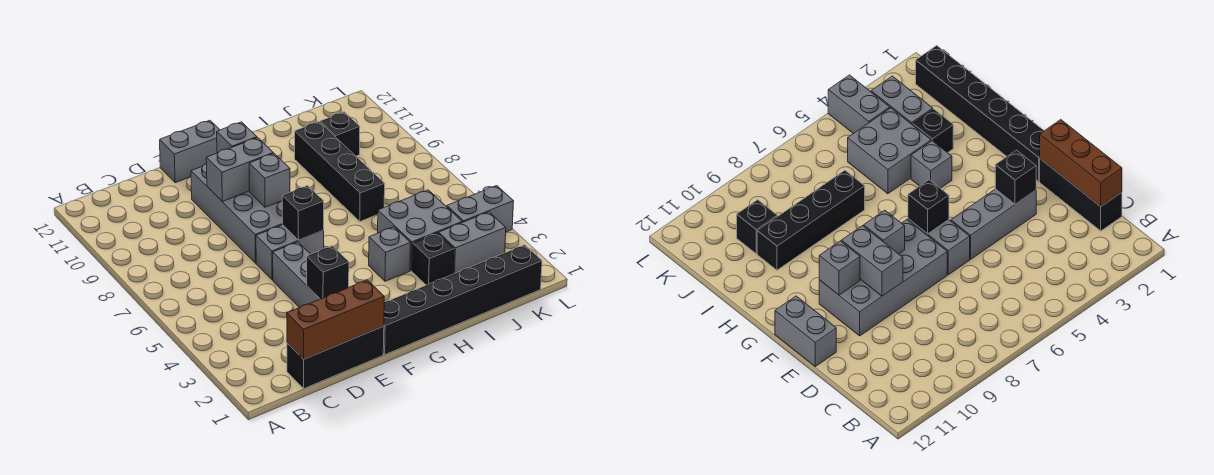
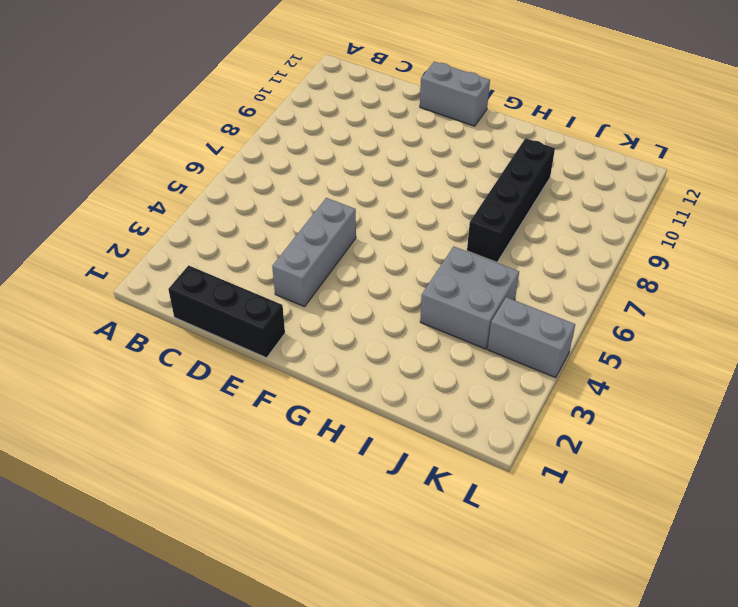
none -> grey brick E6:F6 level 1
none -> grey brick E7:F10 level 1
none -> black brick F1:K1 level 1

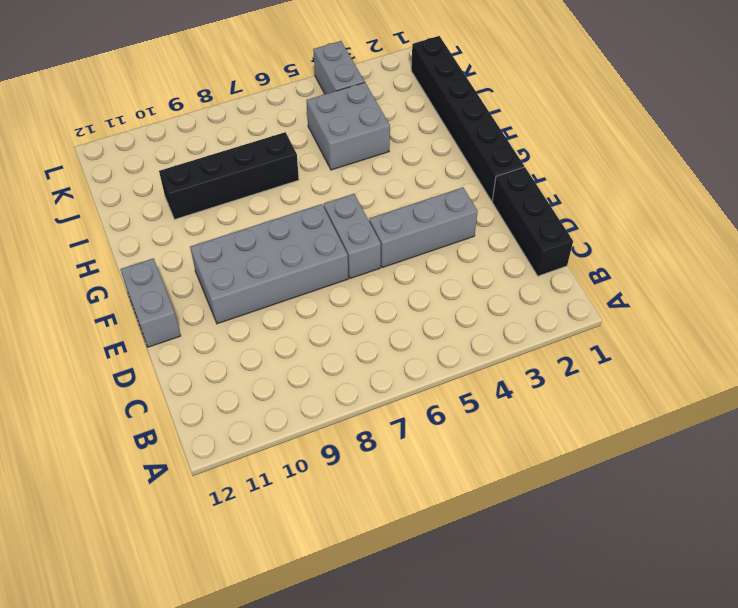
none -> grey brick H4 level 1
none -> black brick I3 level 1
none -> grey brick J3:K3 level 1

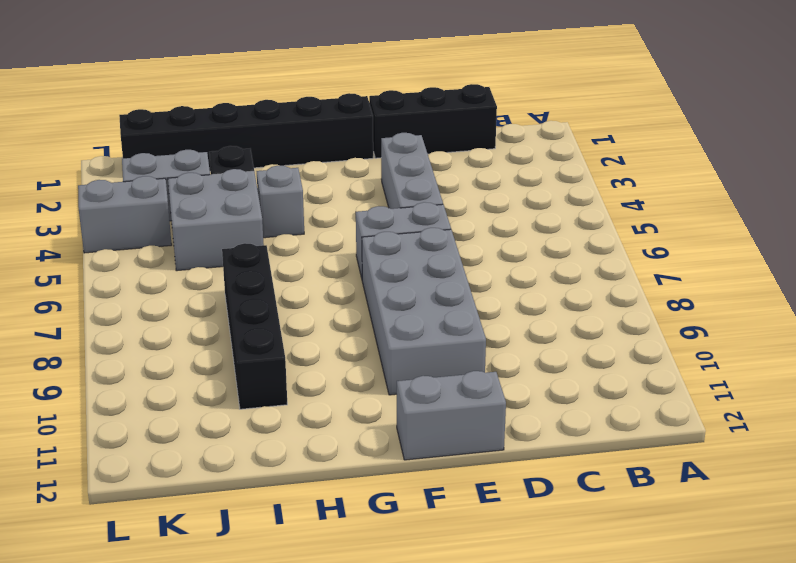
none -> black brick J10 level 1
none -> brown brick C1:E1 level 2
none -> black brick E3 level 2

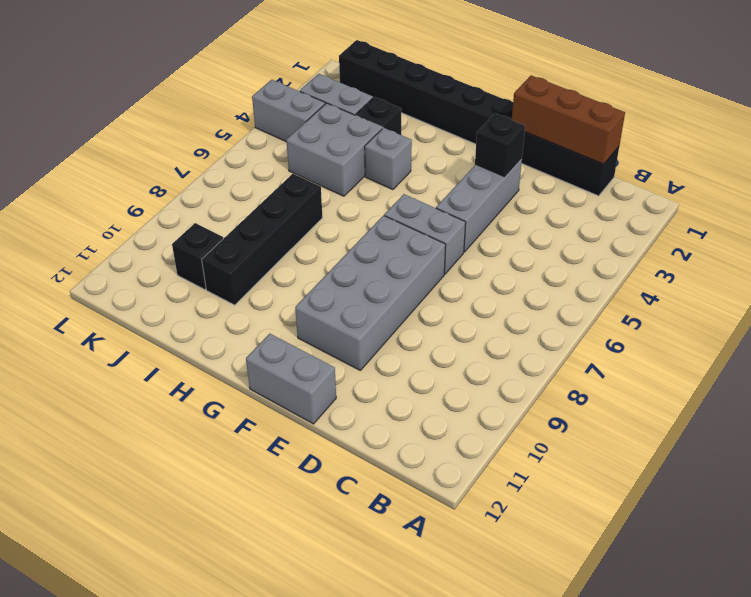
none -> grey brick E9:F9 level 2
none -> black brick F6 level 2
none -> grey brick F8 level 2

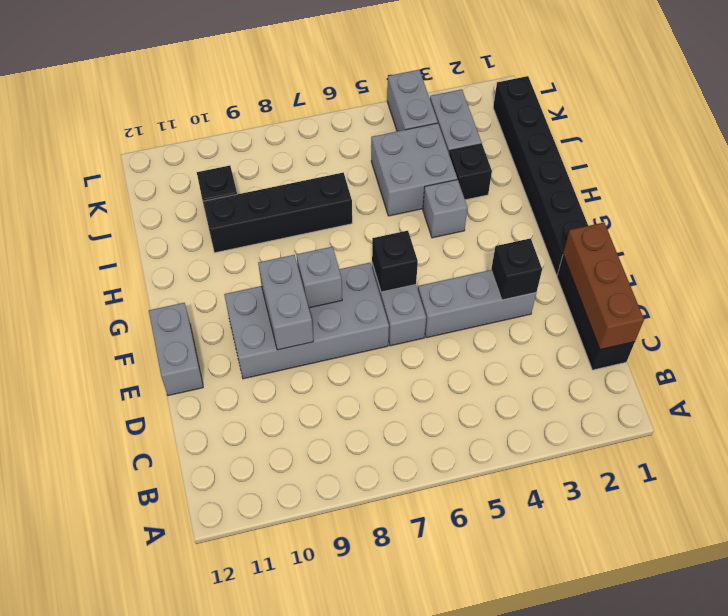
none -> grey brick F10 level 2

